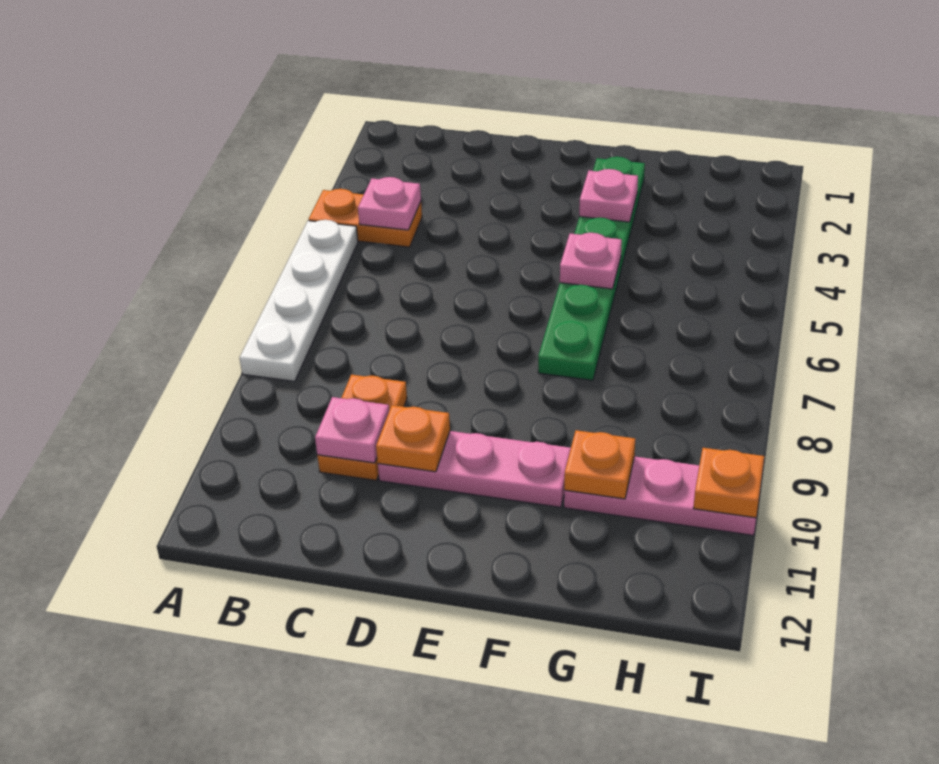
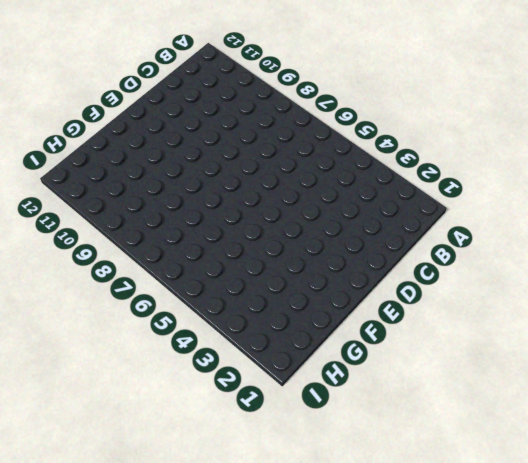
none -> orange plate A4:B4 level 1
none -> white plate A5:A8 level 1
none -> orange plate C9:C10 level 1

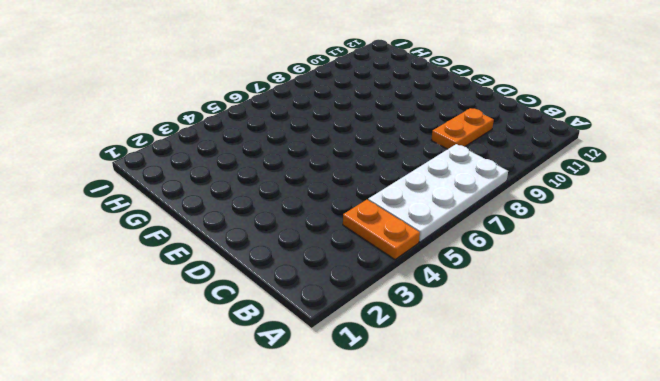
white plate A5:B8 level 1 -> white plate A5:A8 level 1
none -> pink plate D10:F10 level 1
none -> green plate F2:F7 level 1
none -> pink plate G10:I10 level 1

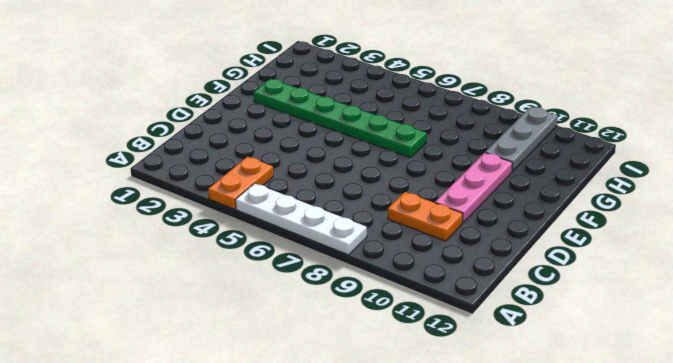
grey plate G10:I10 level 1 -> pink plate G10:I10 level 1
none -> pink plate B4 level 2
none -> pink plate C10 level 2
none -> orange plate D10 level 2

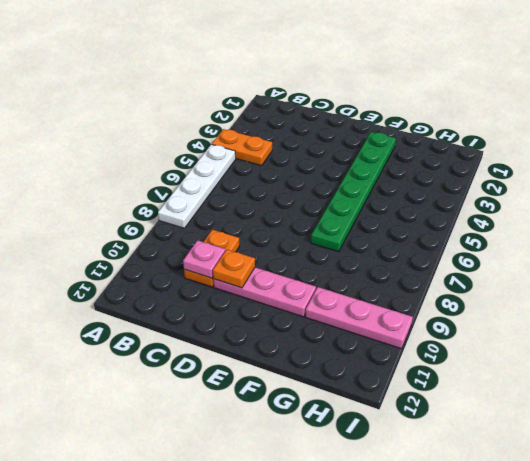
none -> pink plate B4 level 2
none -> pink plate F3 level 2
none -> pink plate F5 level 2

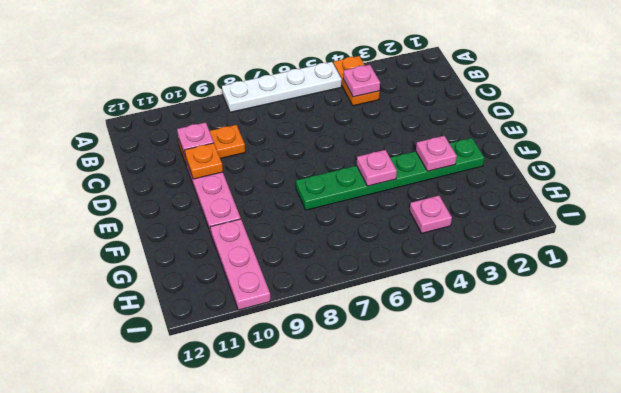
pink plate H4 level 1 -> none
none -> orange plate G10 level 2
none -> orange plate I10 level 2

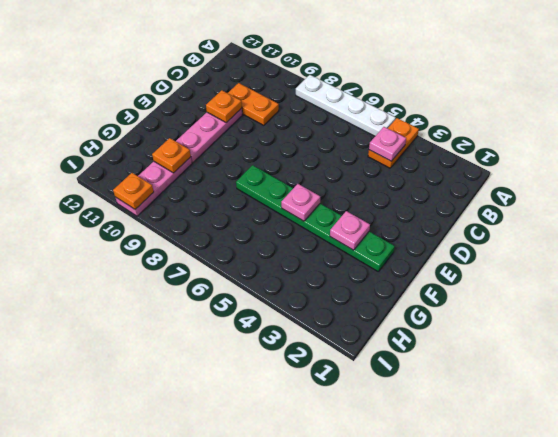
none -> pink plate C10 level 2

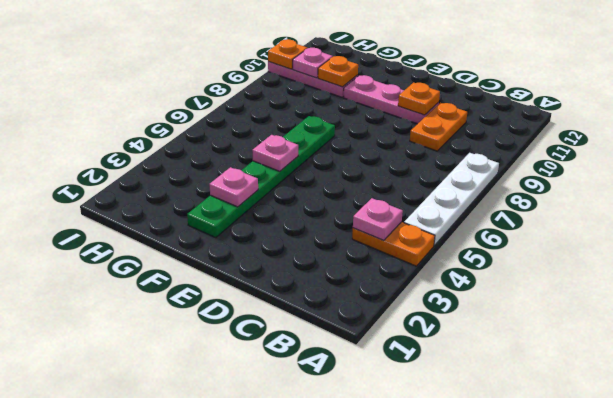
pink plate H10 level 2 -> pink plate C10 level 2

